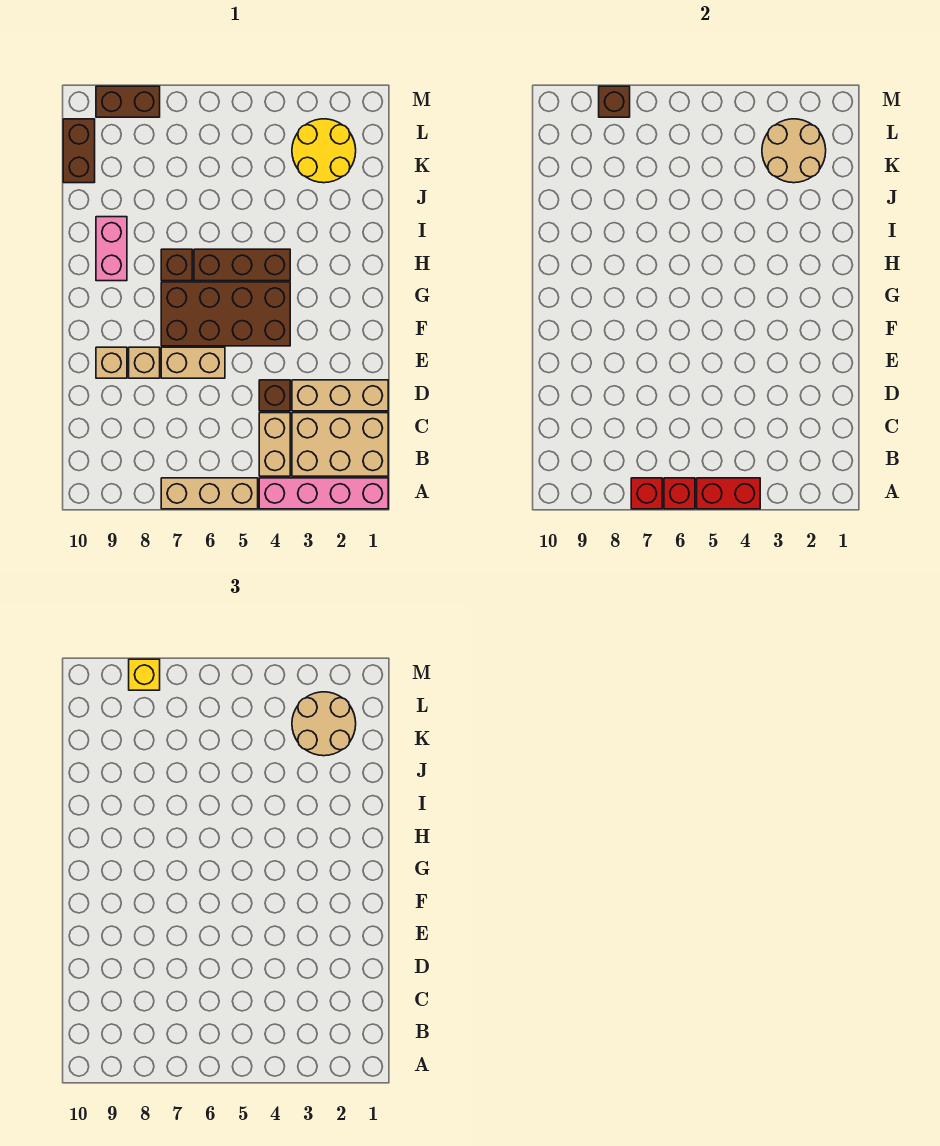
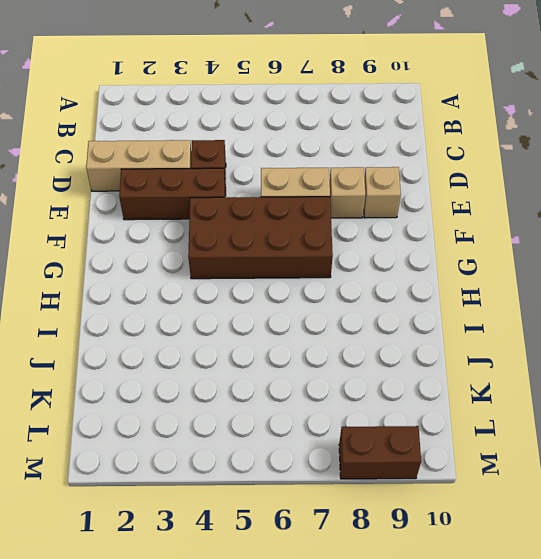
brown brick E2:E4 level 1 -> brown brick H4:H6 level 1
none -> pink brick A1:A4 level 1
none -> tan brick A5:A7 level 1
none -> tan brick B1:C3 level 1

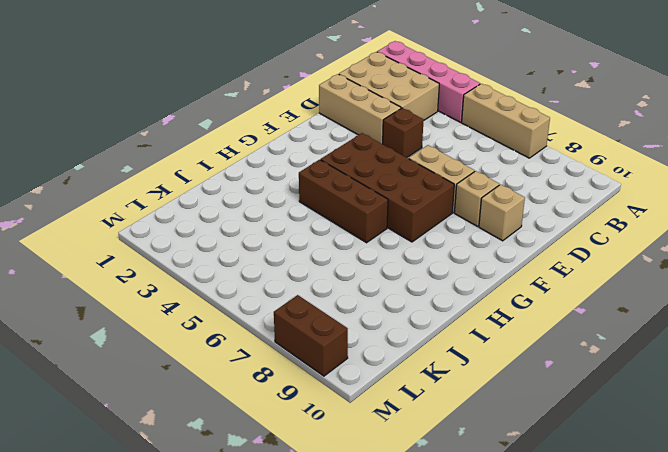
none -> tan brick B4:C4 level 1
none -> brown brick H7 level 1
none -> pink brick H9:I9 level 1

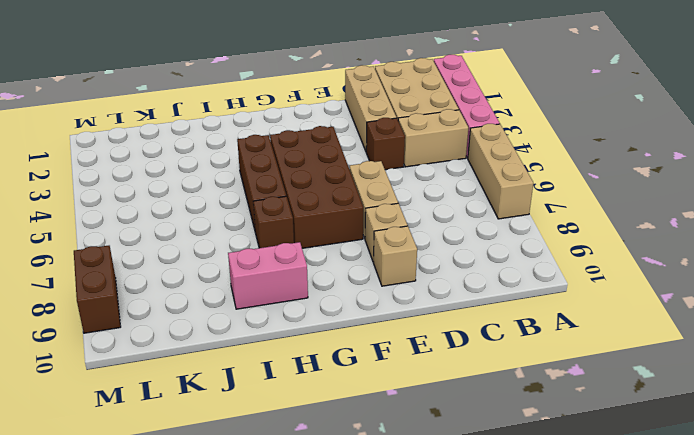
none -> yellow round brick K2:L3 level 1
none -> brown brick K10:L10 level 1
none -> red brick A4:A5 level 2

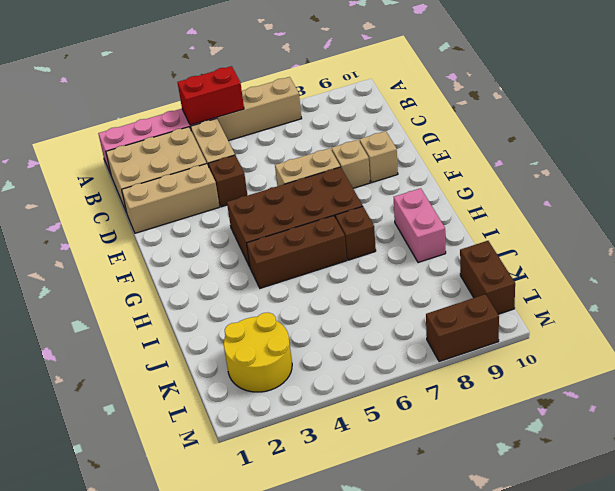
none -> red brick A6 level 2
none -> red brick A7 level 2
none -> tan round brick K2:L3 level 2

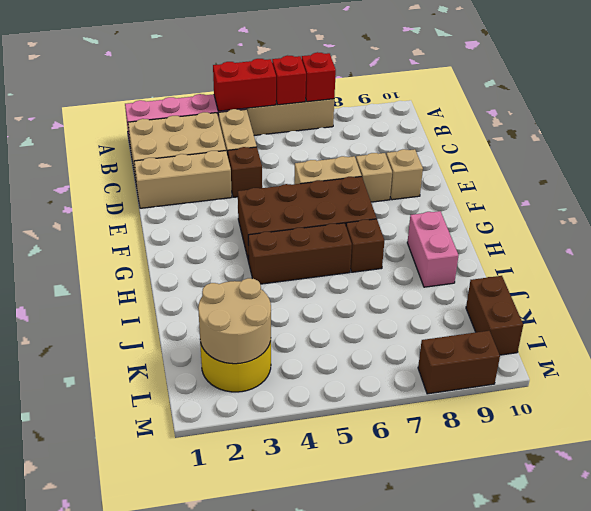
none -> brown brick M8 level 2
none -> tan round brick K2:L3 level 3
none -> yellow brick M8 level 3

